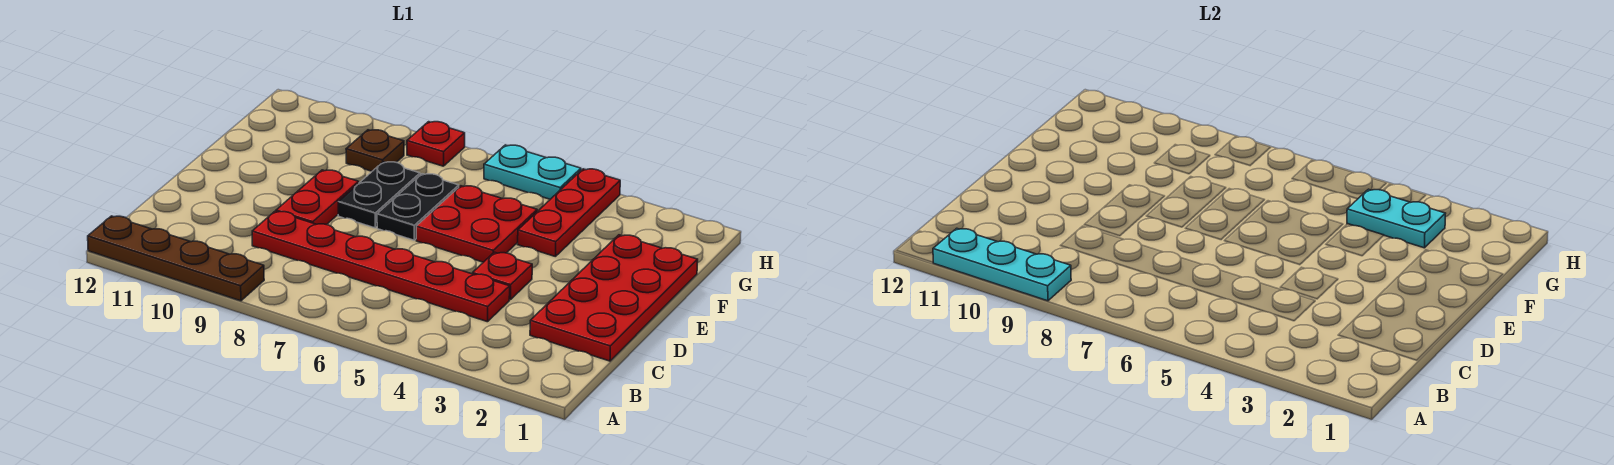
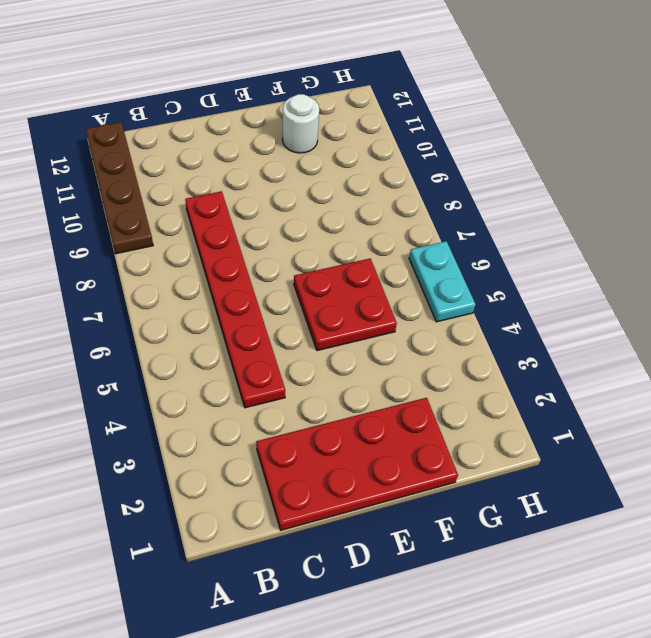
white round brick F11 level 1 -> none
none -> red plate D4 level 1
none -> red plate D9:E9 level 1
none -> black plate E7:F7 level 1

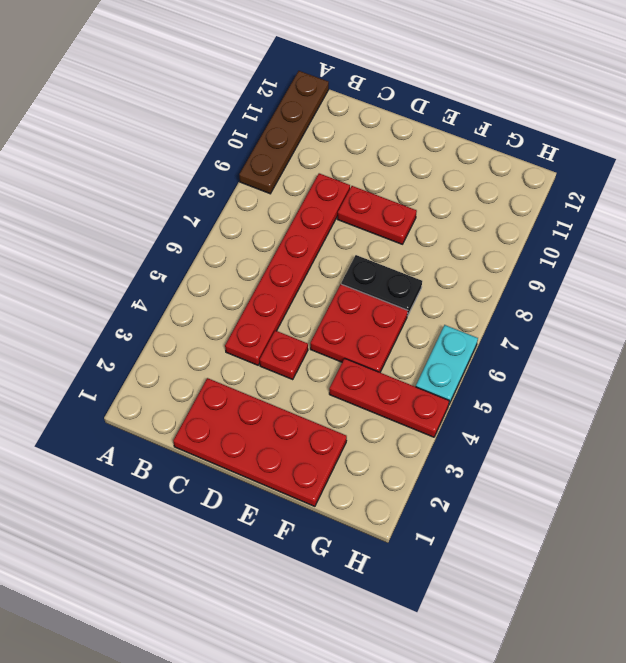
none -> black plate E8:F8 level 1
none -> brown plate G9 level 1
none -> red plate H8 level 1

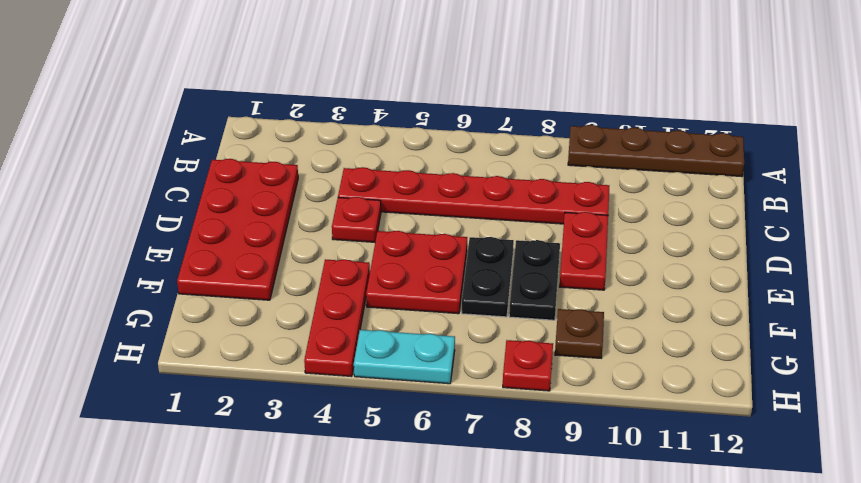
none -> cyan plate A9:A11 level 2
none -> cyan plate G3:G4 level 2

